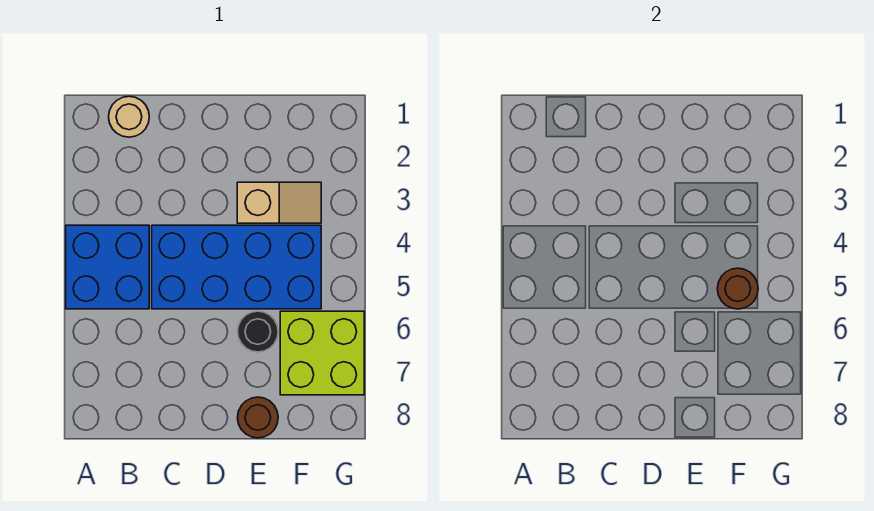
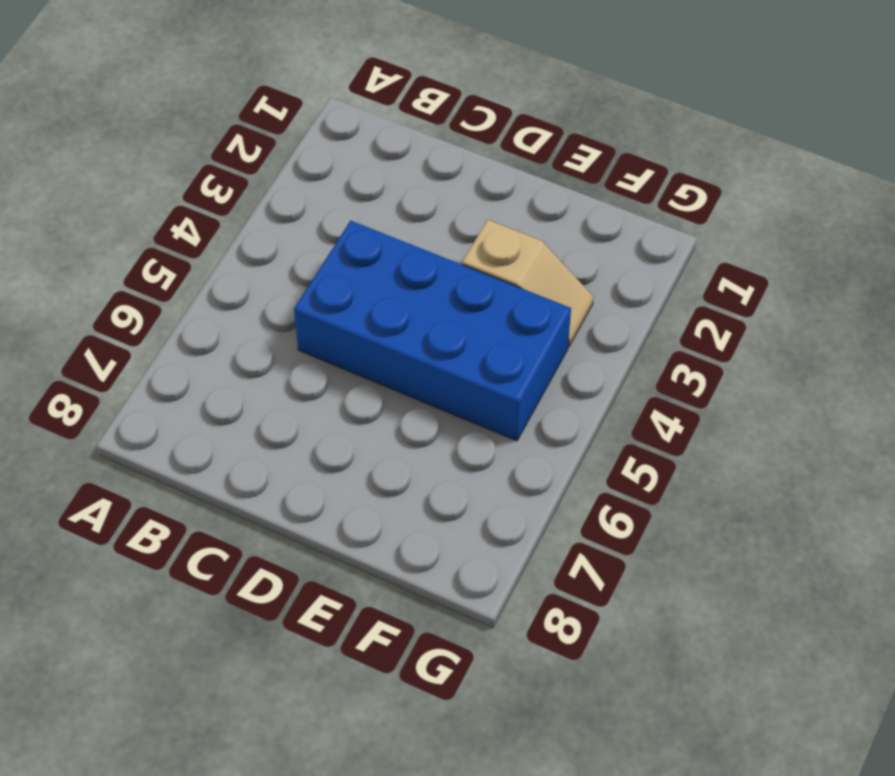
none -> blue brick A4:B5 level 1
none -> tan round brick B1 level 1

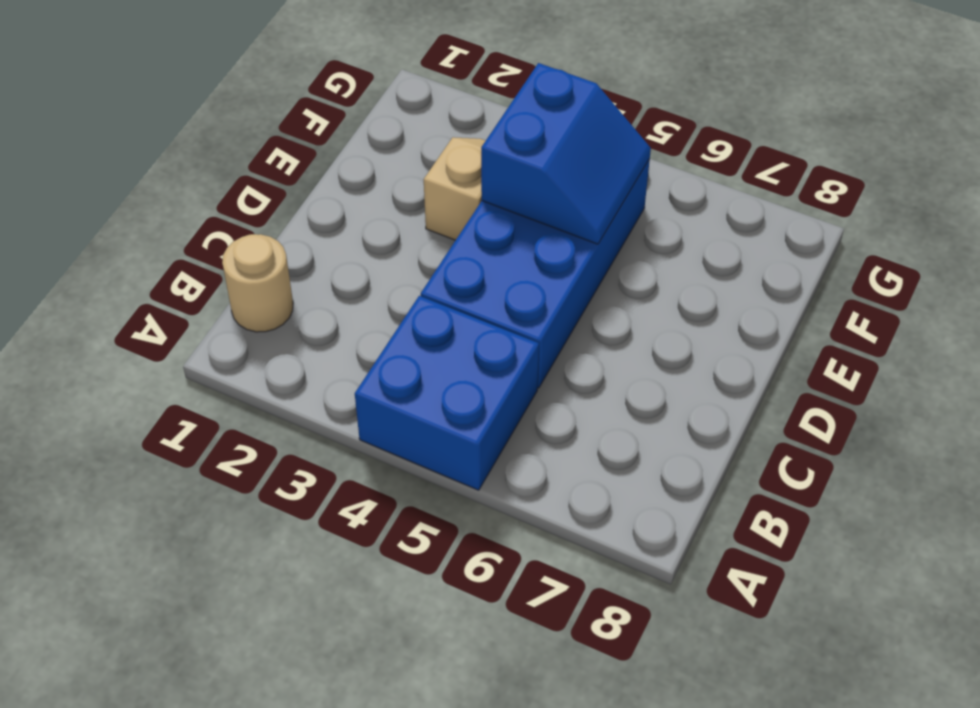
blue slope E4:F5 level 2 top 4 -> brown round brick F5 level 2
none -> black round brick E6 level 1
none -> brown round brick E8 level 1

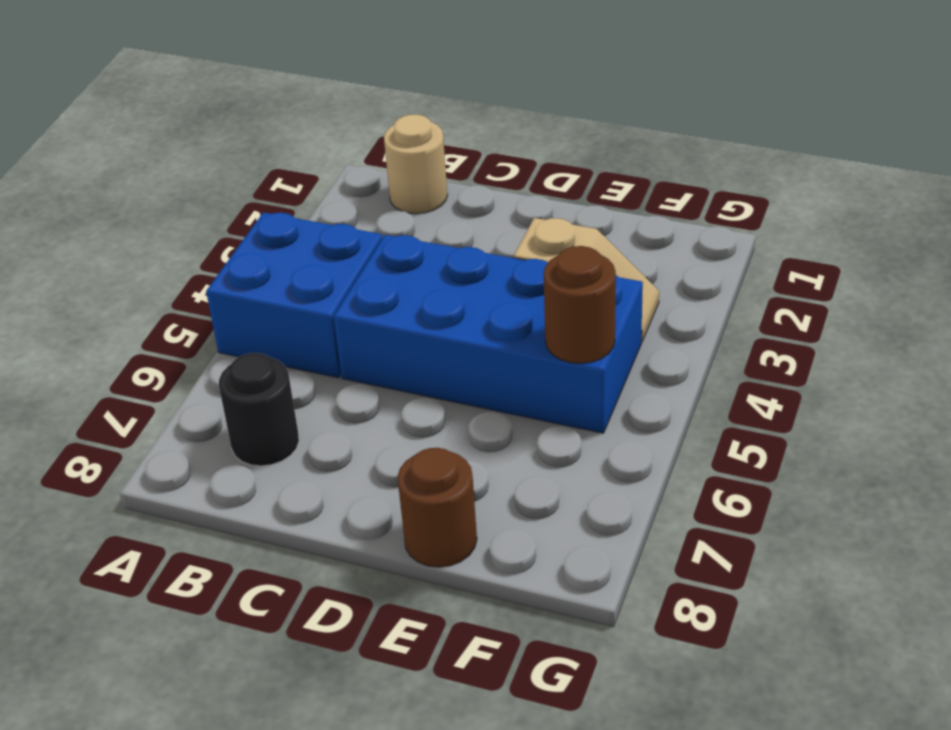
black round brick B7 level 1 -> black round brick E6 level 1
none -> lime brick F6:G7 level 1

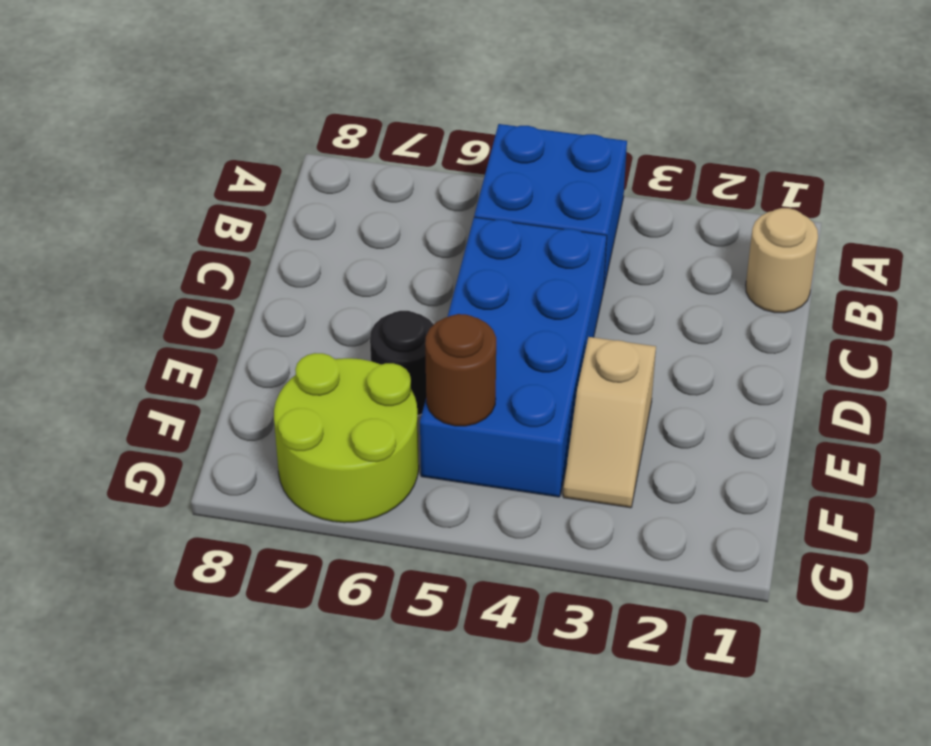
lime round brick F6:G7 level 1 -> lime brick F6:G7 level 1
none -> brown round brick E8 level 1

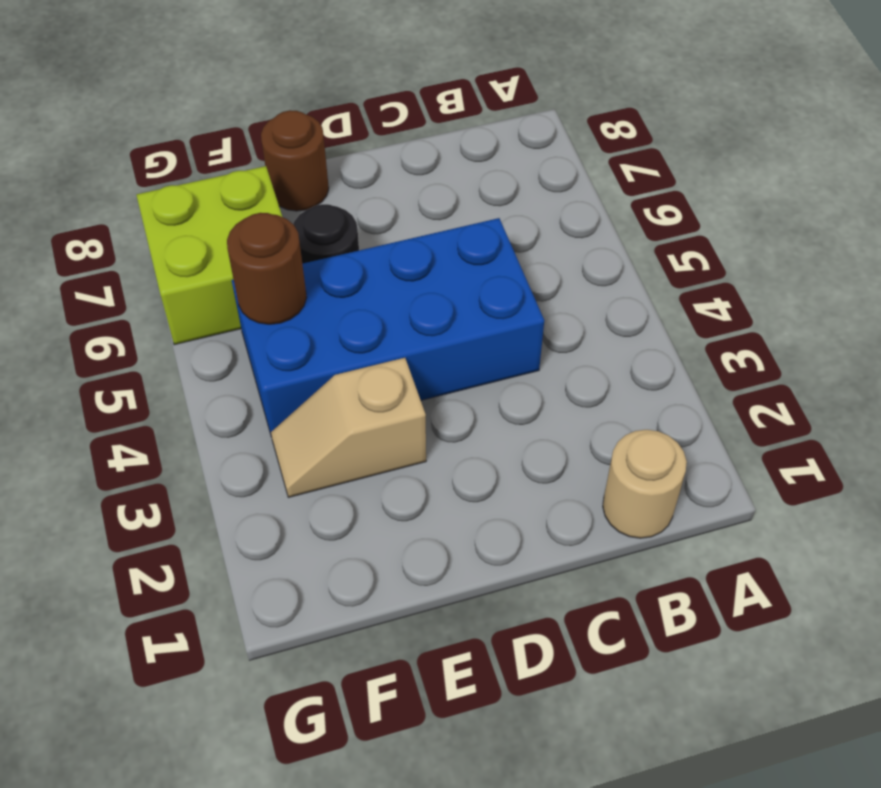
none -> blue brick A4:B5 level 1

